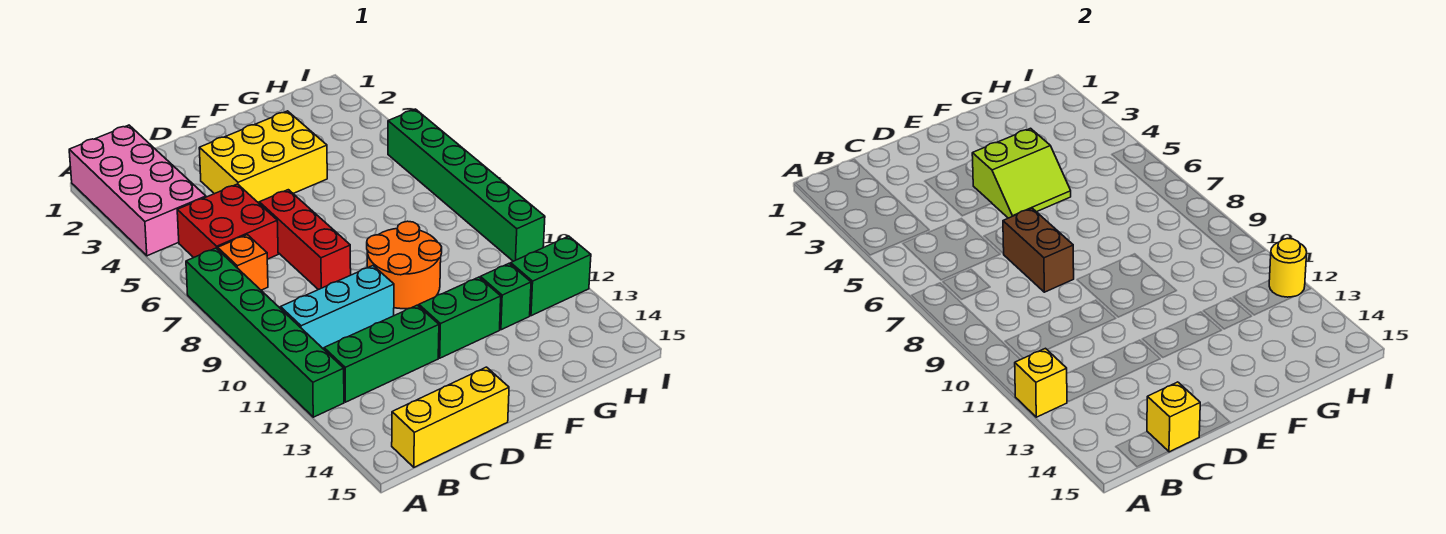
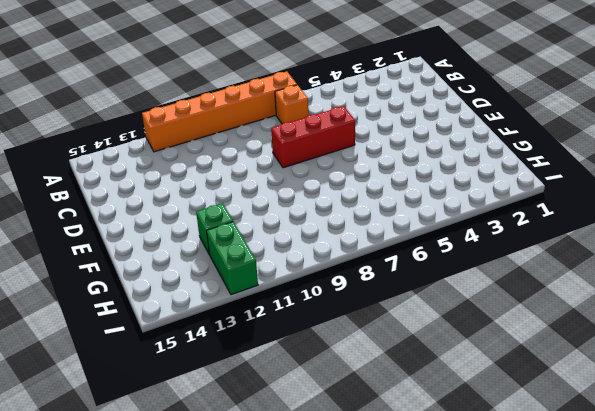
orange brick A7:A12 level 1 -> green brick A7:A12 level 1
none -> pink brick A1:B4 level 1
none -> red brick B5:C6 level 1
none -> cyan brick B10:D10 level 1

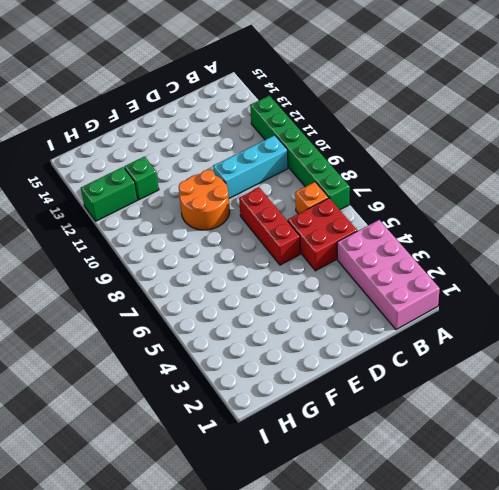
none -> green brick B12:D12 level 1
none -> yellow brick B15:D15 level 1
none -> yellow brick D3:F4 level 1

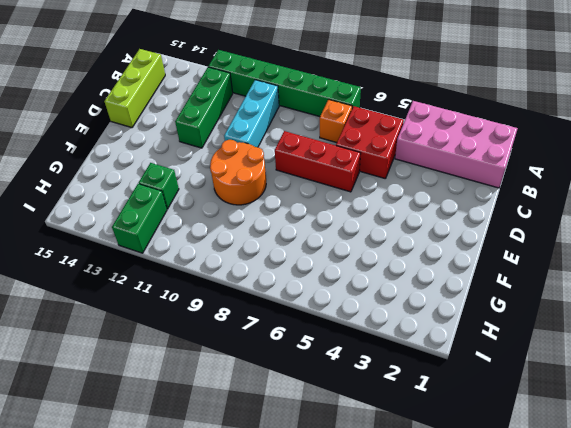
lime brick B15:D15 level 1 -> yellow brick B15:D15 level 1
none -> yellow brick D3:F4 level 1
none -> green brick E12:F12 level 1
none -> green brick I5:I10 level 1

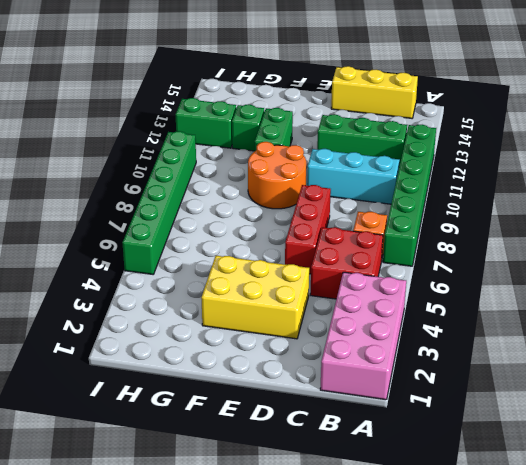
green brick F11:F12 level 1 -> green brick E12:F12 level 1
none -> yellow brick A12 level 2
none -> yellow brick C15 level 2
none -> brown brick D7:D8 level 2

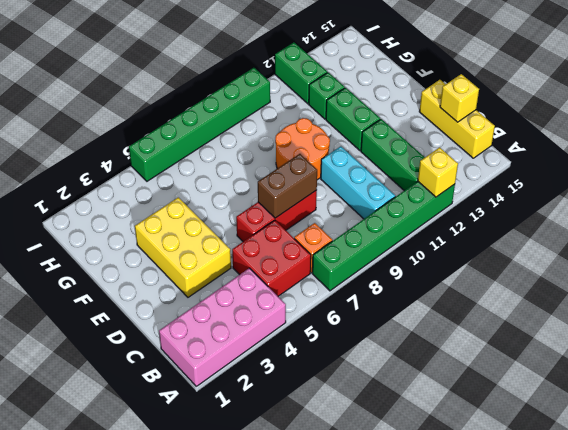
none -> lime slope E4:F5 level 2 top 4
none -> yellow round brick I12 level 2

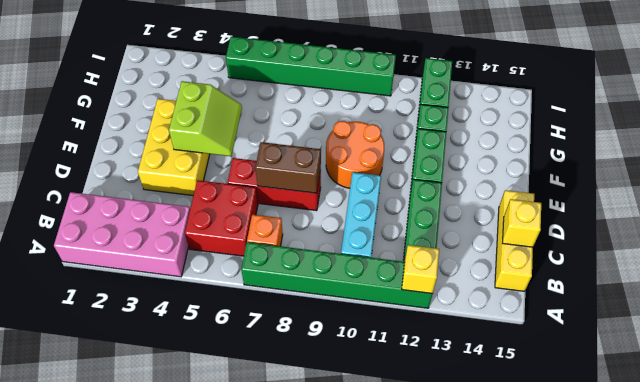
none -> yellow round brick I12 level 2

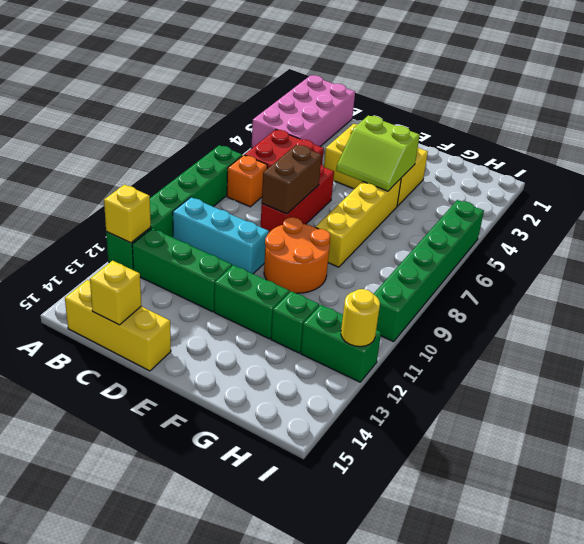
yellow brick F5:F8 level 1 -> none

